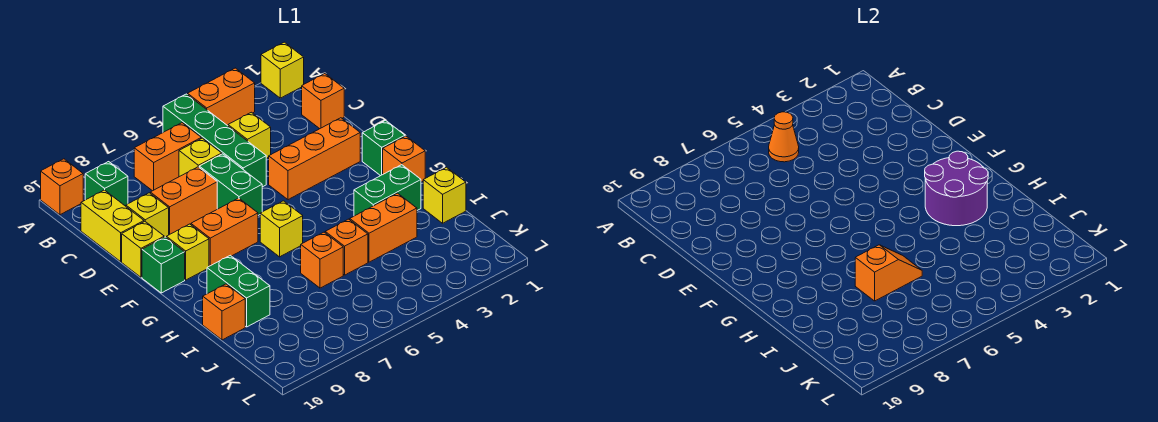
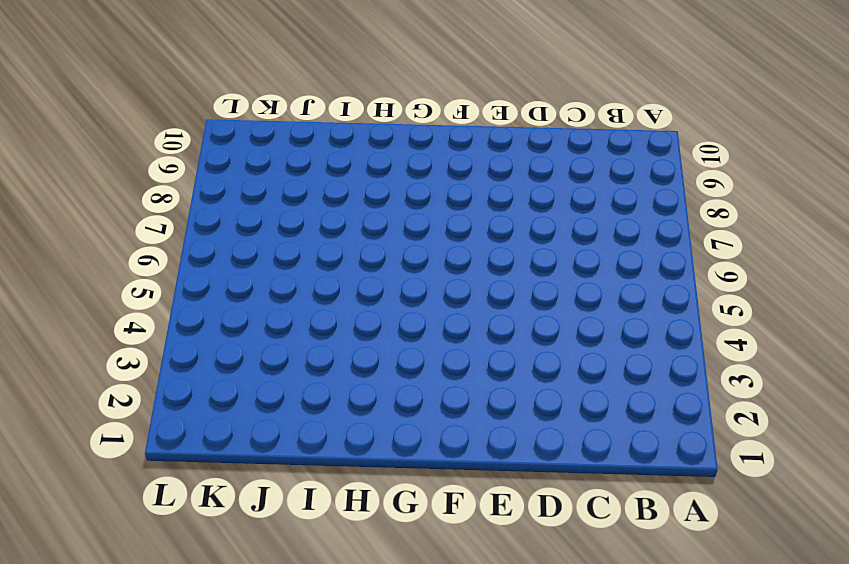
none -> yellow brick A1 level 1
none -> orange brick A3:A4 level 1
none -> green brick A5:D5 level 1
none -> orange brick A10 level 1

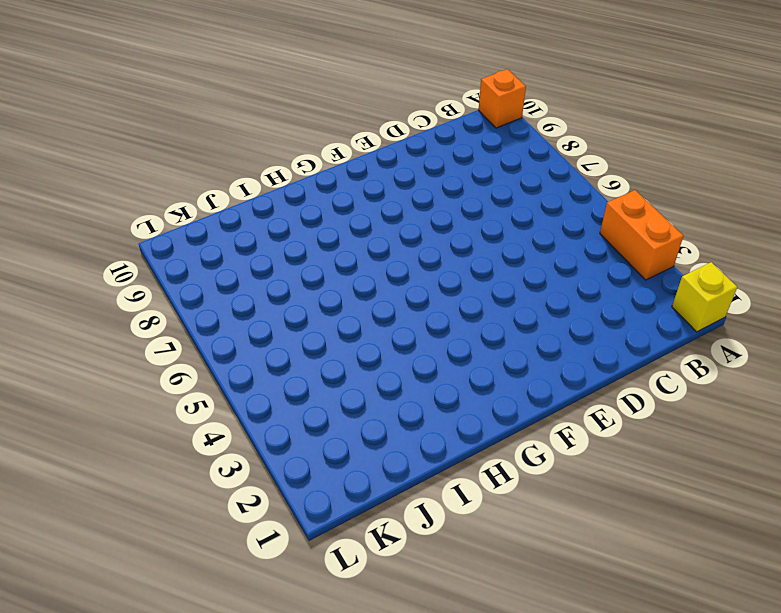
none -> green brick A5:D5 level 1
none -> orange brick B6:B7 level 1
none -> green brick B9 level 1
none -> orange brick C1 level 1

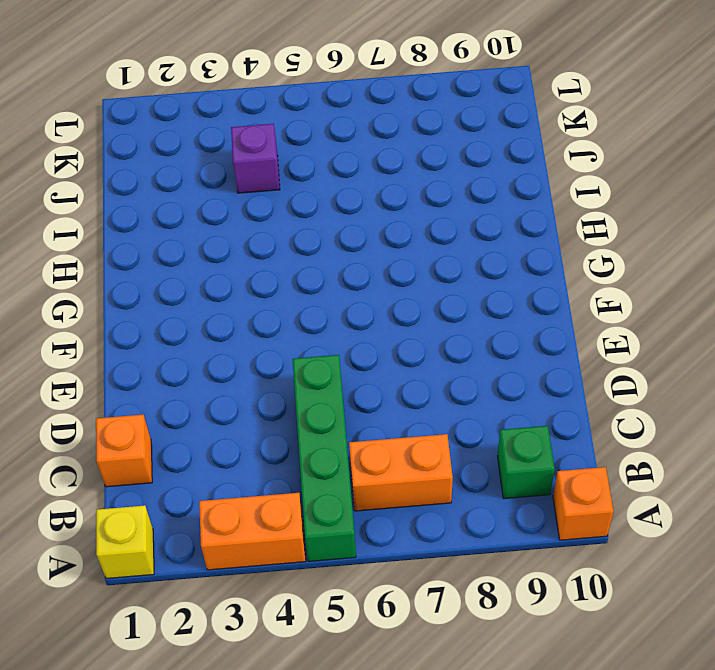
purple brick J4 level 1 -> none
none -> yellow brick C4 level 1
none -> yellow brick C6 level 1
none -> yellow brick C10:D10 level 1
none -> green brick D6:E6 level 1

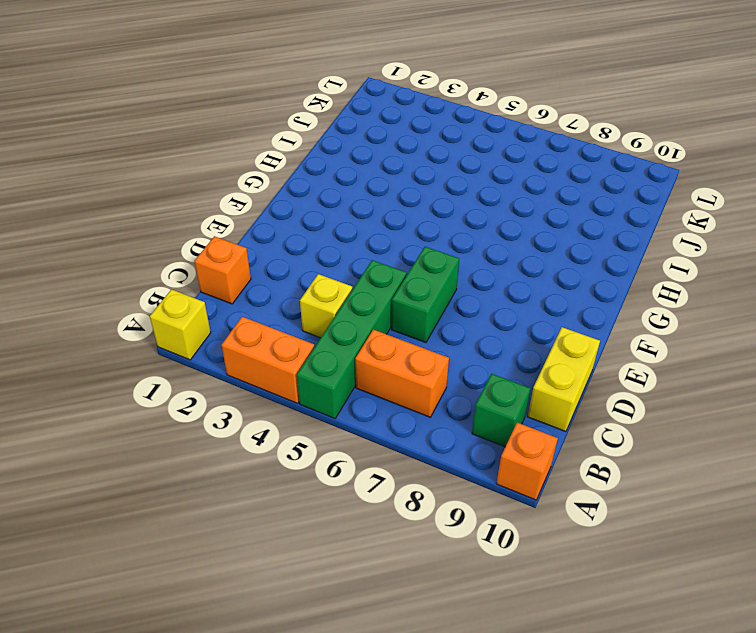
none -> yellow brick C6 level 1
none -> orange brick D7:D8 level 1
none -> yellow brick D9 level 1
none -> orange brick E2:E4 level 1

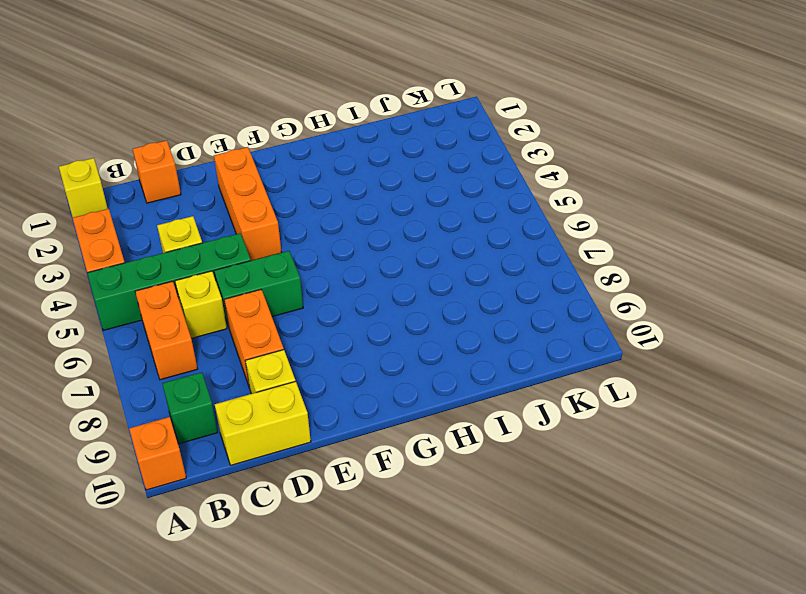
none -> yellow brick E10 level 1
none -> green brick F1 level 1
none -> orange brick F7:F8 level 1
none -> yellow brick F9 level 1

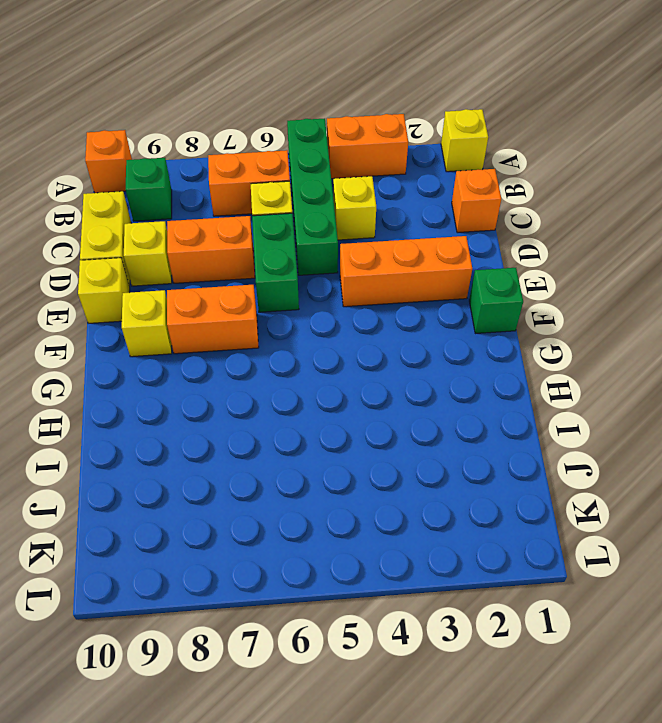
none -> green brick F10 level 1
none -> orange brick G1 level 1
none -> yellow brick G6 level 1
none -> green brick H2:H3 level 1

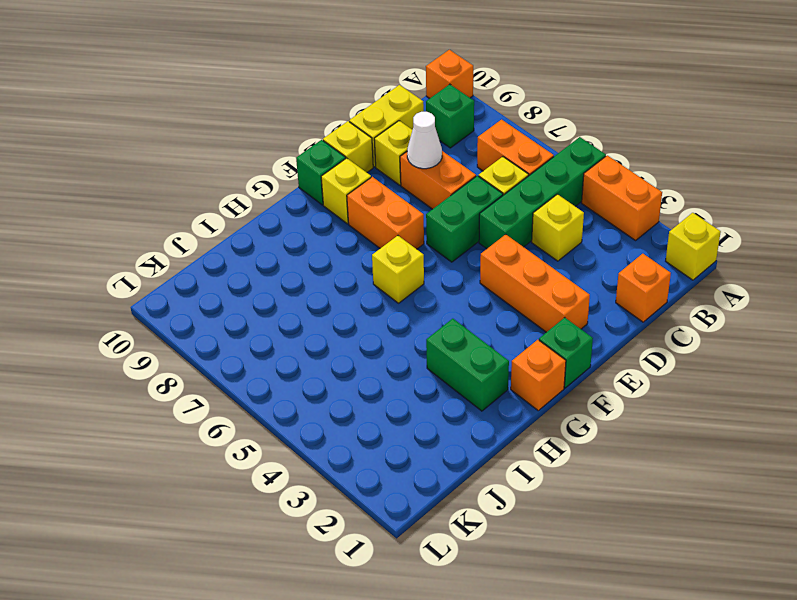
white cone D8 level 2 -> none
none -> green brick H9:I9 level 1
none -> yellow brick I1 level 1
none -> orange brick I3:I4 level 1
none -> orange brick I5 level 1

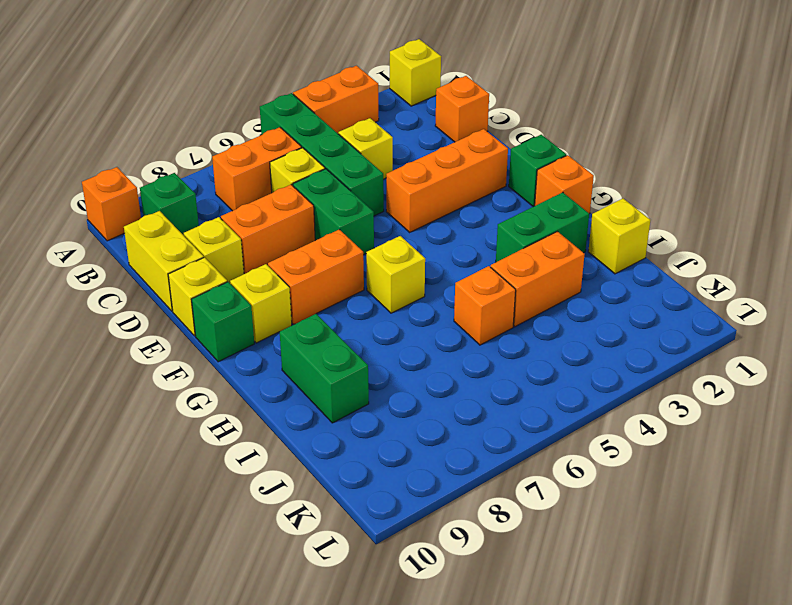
none -> orange brick I6 level 1
none -> orange brick I10 level 1
none -> orange cone B5 level 2
none -> purple round brick G2:H3 level 2

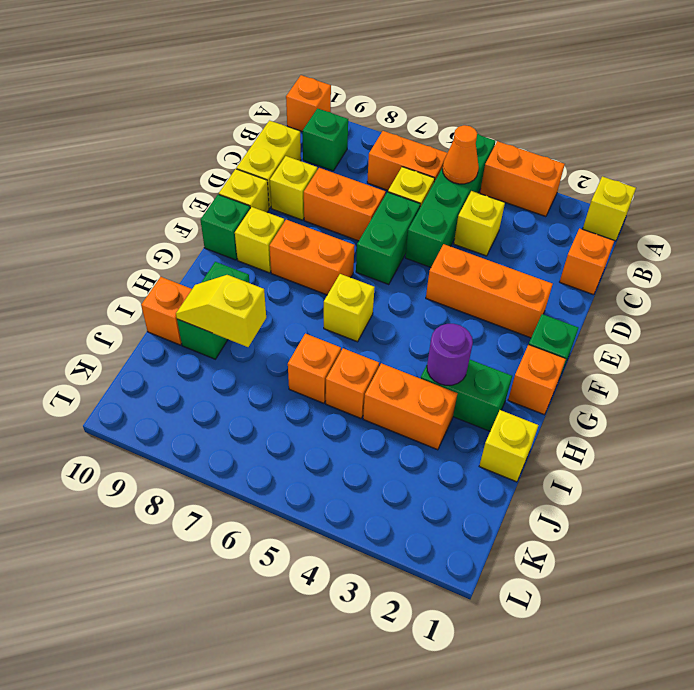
purple round brick H3 level 2 -> purple round brick G2:H3 level 2
yellow slope I8:I9 level 2 top 8 -> none
none -> orange slope I6:I7 level 2 top 7

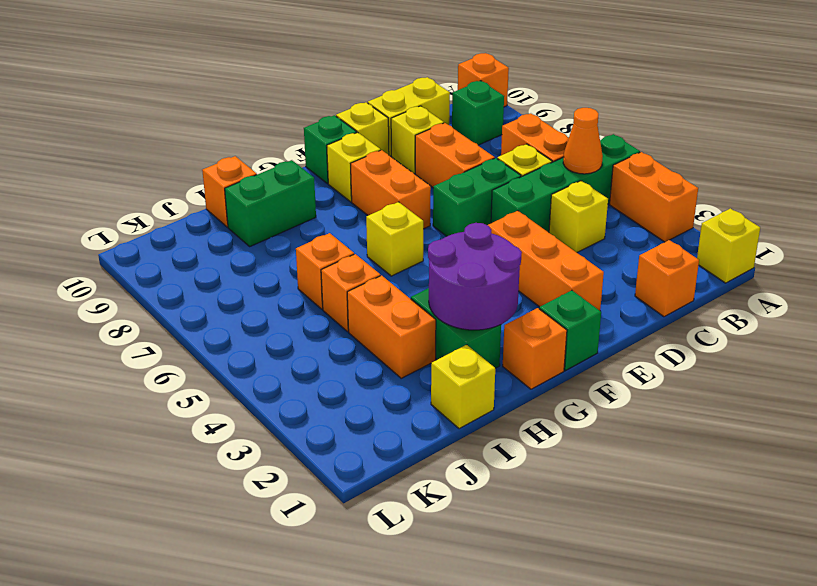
none -> orange slope I6:I7 level 2 top 7

